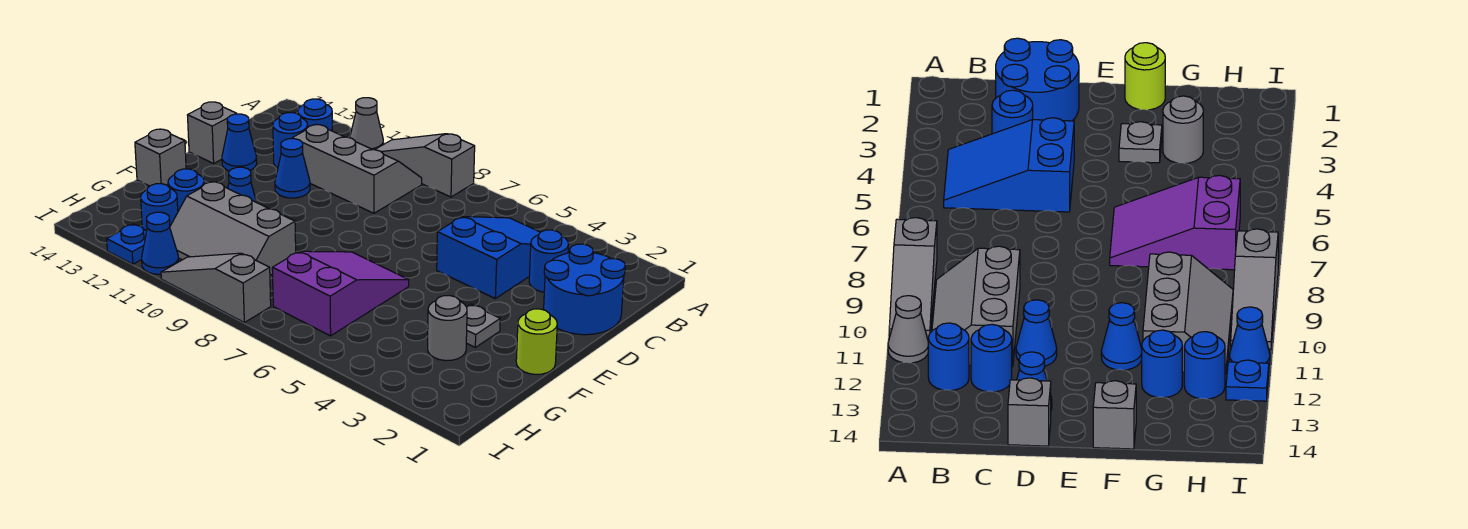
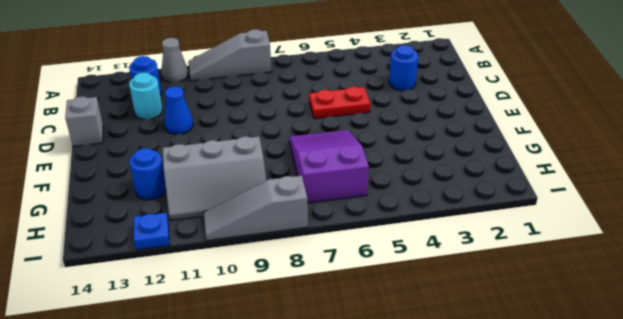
cyan round brick C12 level 1 -> blue round brick C12 level 1
red plate D5:D6 level 1 -> blue slope B4:D5 level 1 top D
none -> grey slope B9:C11 level 1 top C
none -> blue round brick C1:D2 level 1
none -> blue cone D13 level 1

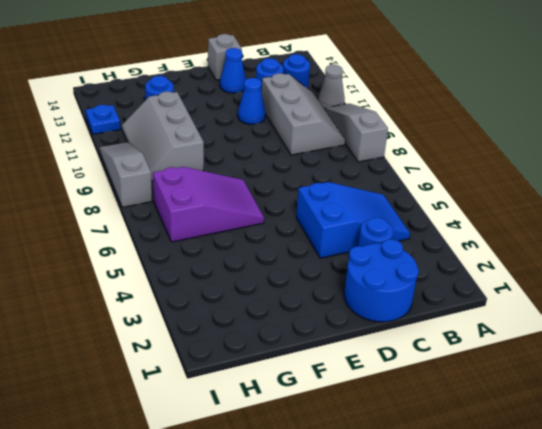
none -> lime round brick F1 level 1
none -> grey plate F3 level 1
none -> blue cone F11 level 1

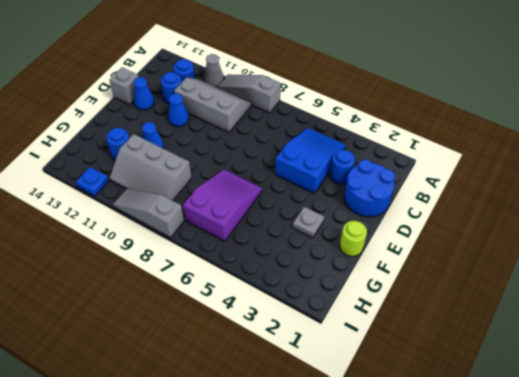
none -> grey brick F14 level 1
none -> grey round brick G3 level 1
none -> blue round brick H12 level 1

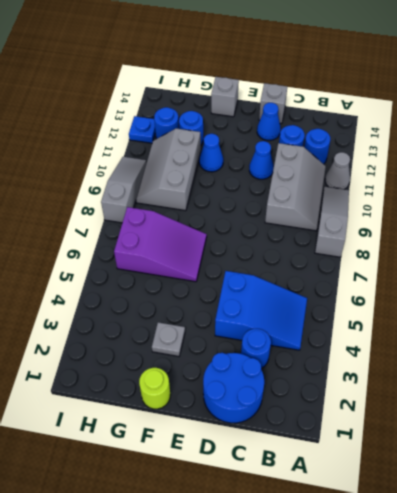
none -> grey round brick G3 level 1
none -> blue cone I11 level 1

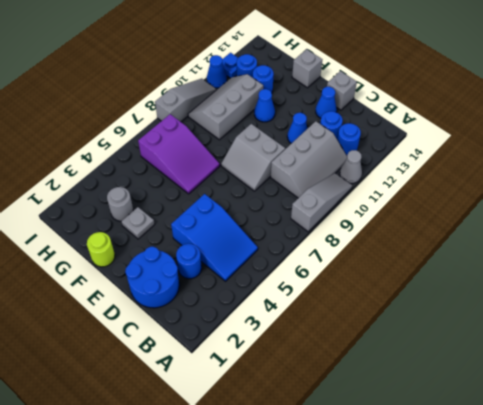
grey slope D8:E9 level 1 top 9 -> none

